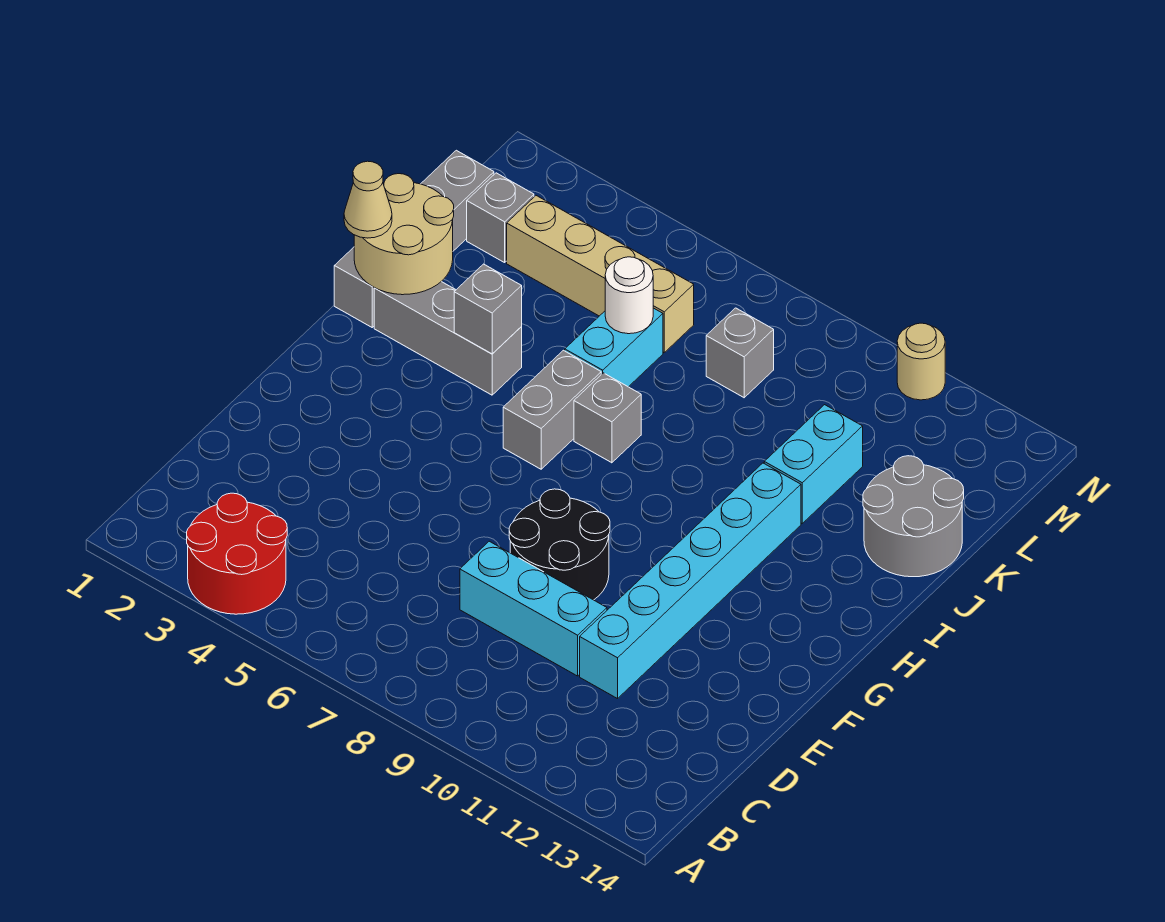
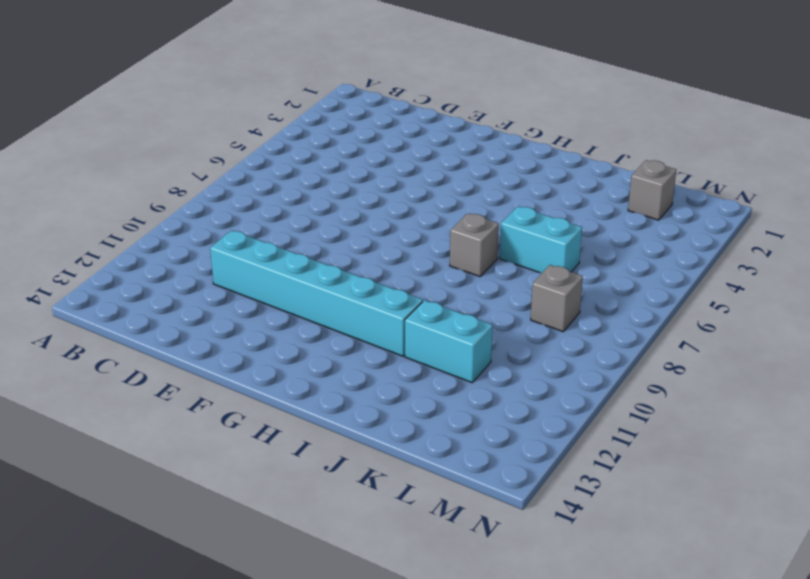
none -> red round brick A3:B4 level 1
none -> cyan brick D8:D10 level 1
none -> black round brick E8:F9 level 1

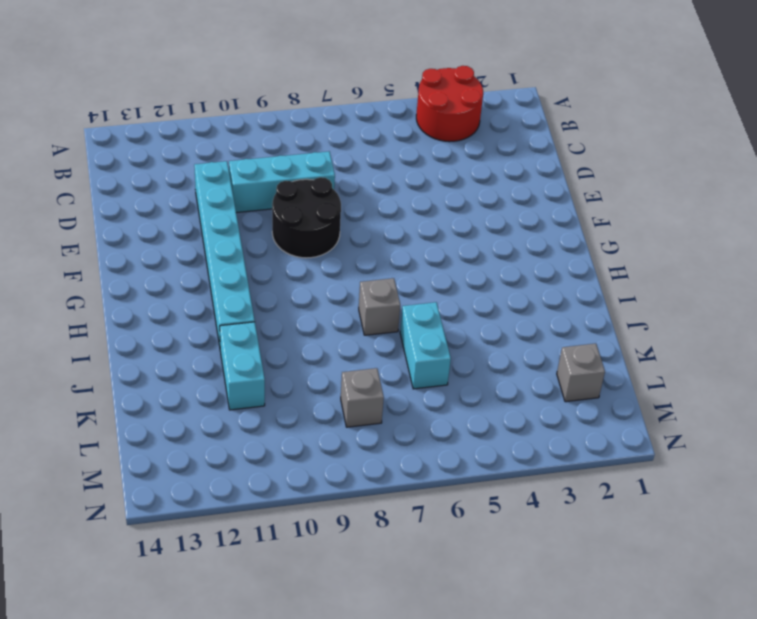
none -> grey brick H6:I6 level 1
none -> grey brick I1:L1 level 1
none -> grey brick I2:I4 level 1

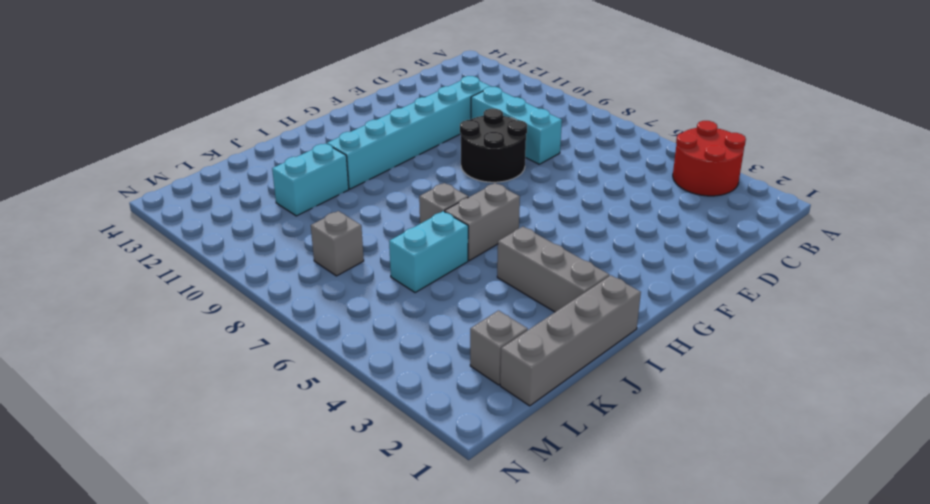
none -> grey round brick J13:K14 level 1
none -> tan brick L3:L6 level 1
none -> tan round brick N11 level 1

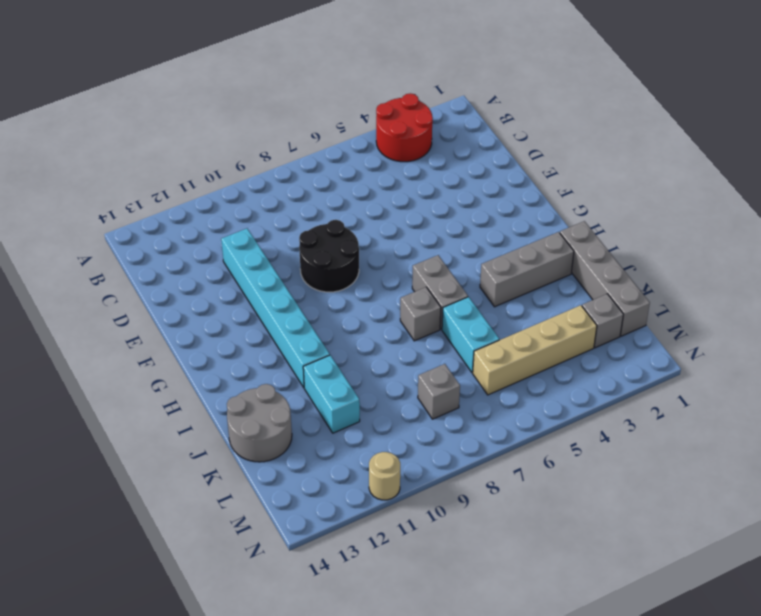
none -> cyan brick D8:D10 level 1
none -> tan round brick I1:J2 level 2
none -> grey brick I4 level 2

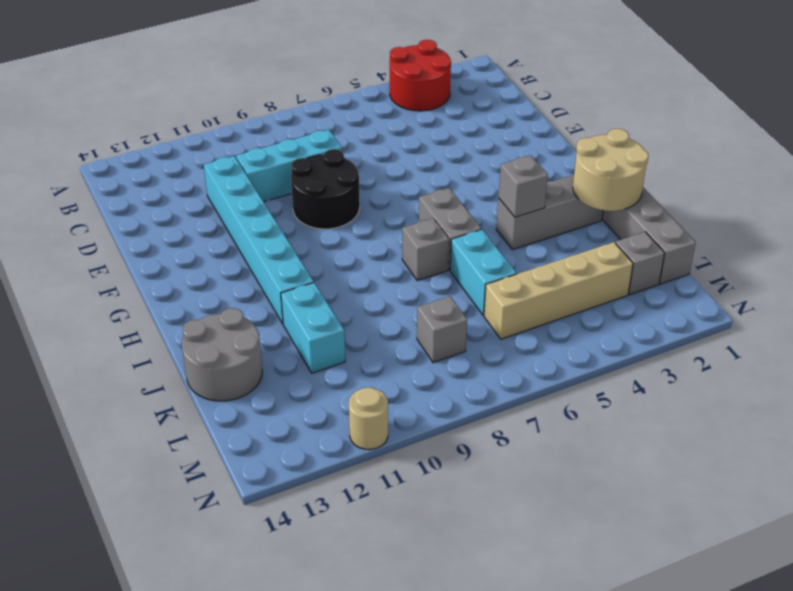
none -> white round brick K6 level 2
none -> tan cone I1 level 3

